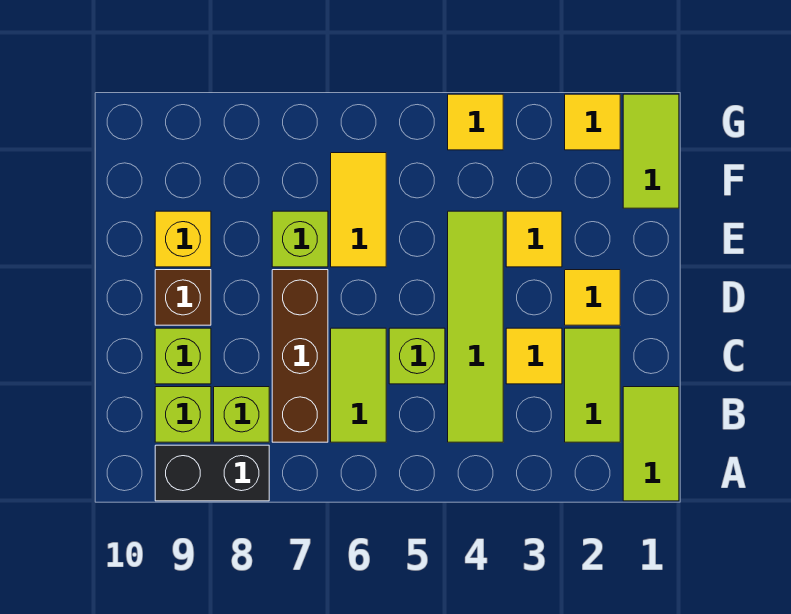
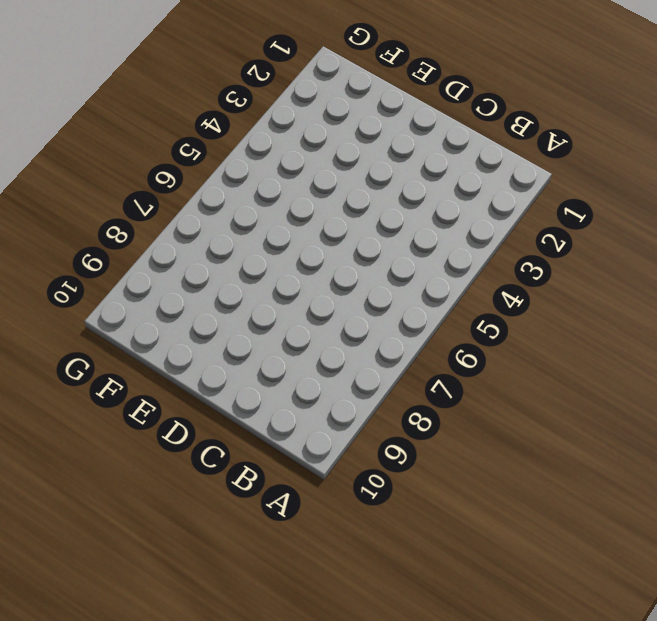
none -> lime tile A1:B1 level 1
none -> black brick A8:A9 level 1
none -> lime tile B2:C2 level 1

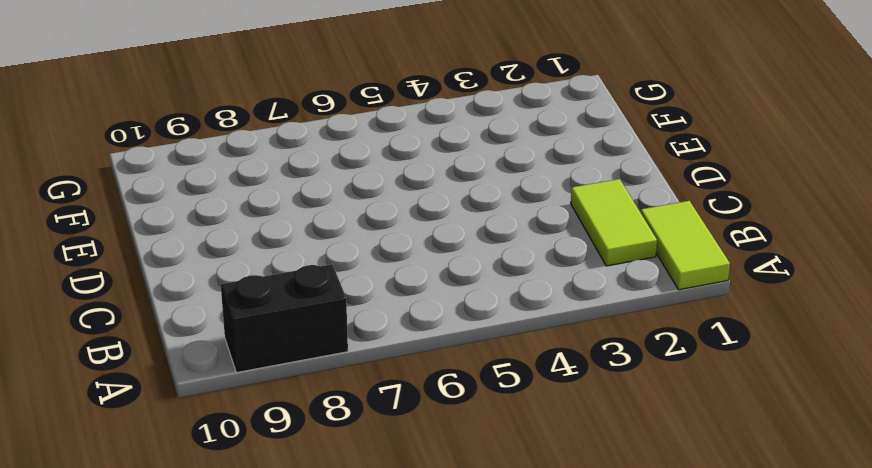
none -> lime tile B4:E4 level 1
none -> lime tile B6:C6 level 1
none -> brown brick B7:D7 level 1

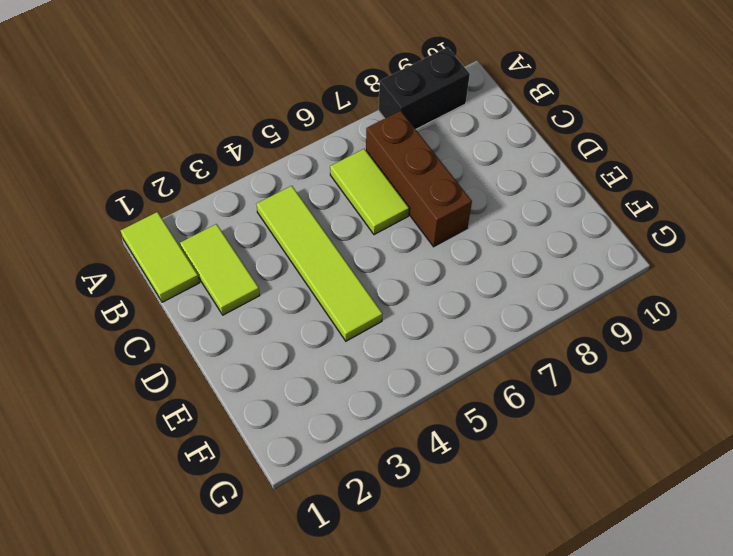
none -> lime brick B8 level 1
none -> lime brick B9 level 1
none -> yellow tile C3 level 1

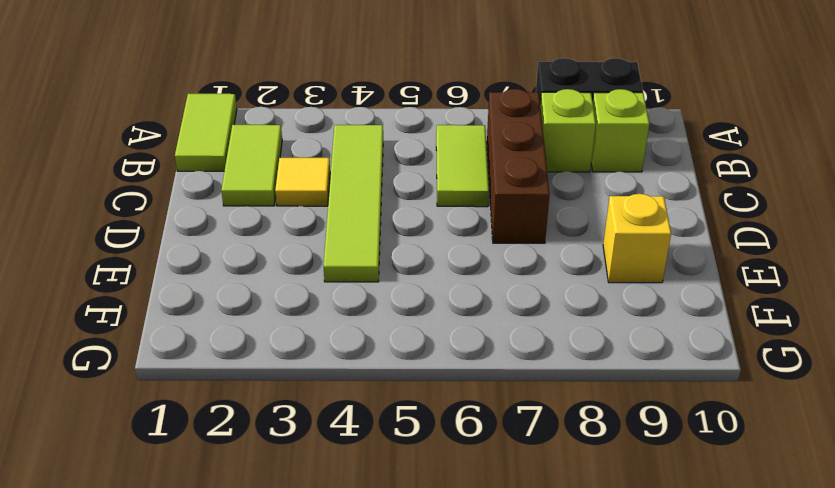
none -> lime brick C5 level 1
none -> lime brick C9 level 1
none -> yellow tile D2 level 1

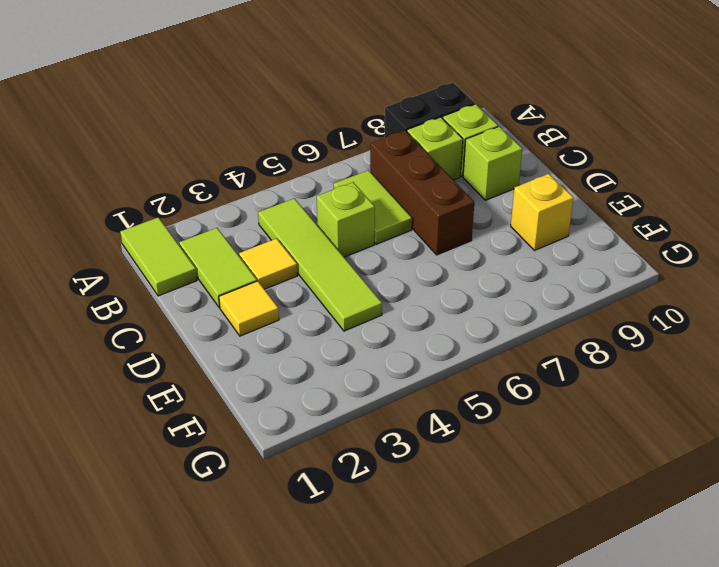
none -> brown brick D9 level 1
none -> yellow tile E3 level 1
none -> yellow tile E6:F6 level 1

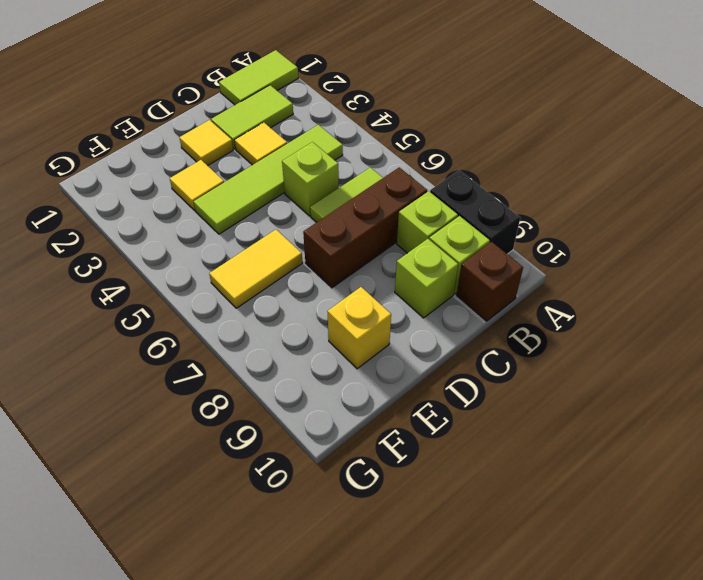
brown brick B10 level 1 -> brown brick D9 level 1
none -> lime brick E7 level 1
none -> lime tile F1:G1 level 1
none -> yellow tile G2 level 1

